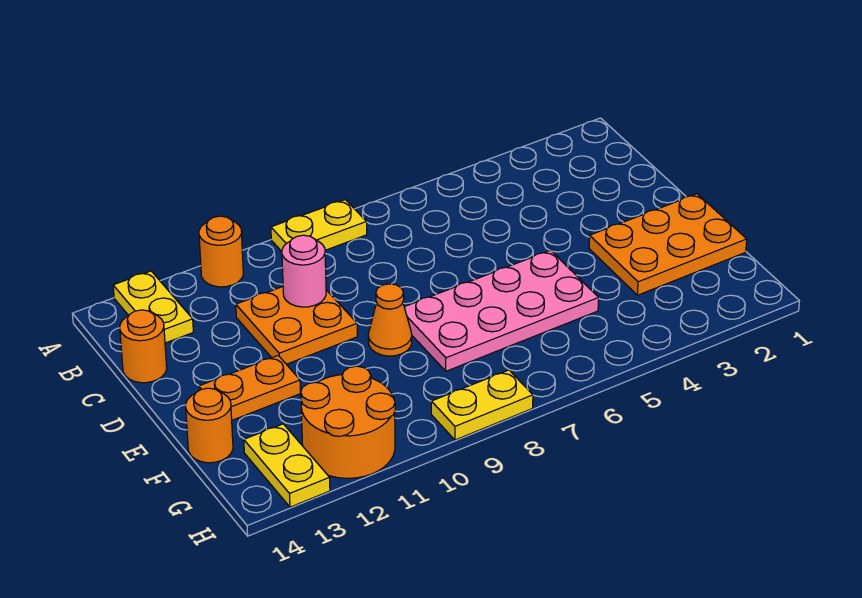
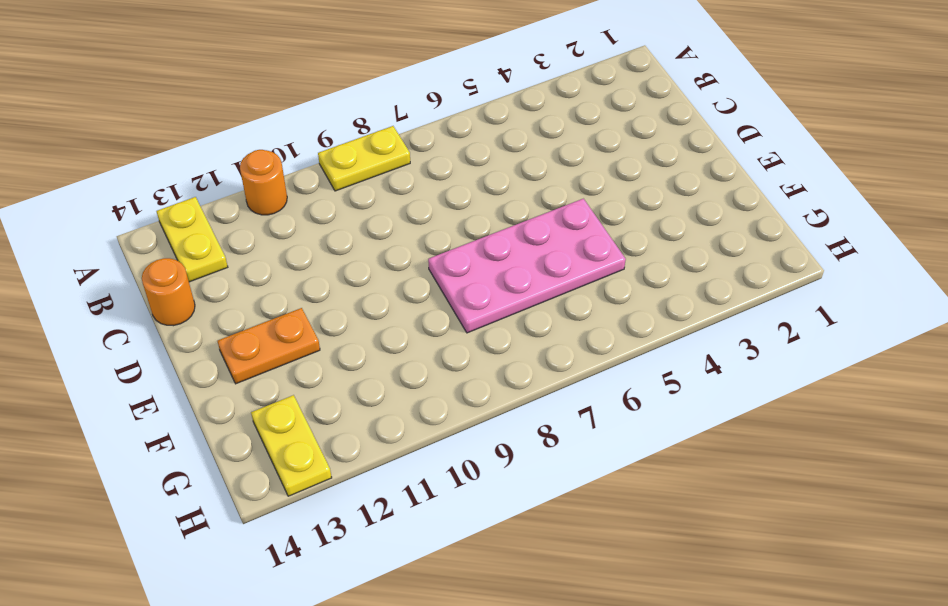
none -> orange plate C10:D11 level 1
none -> orange plate E1:F3 level 1
none -> orange cone E9 level 1

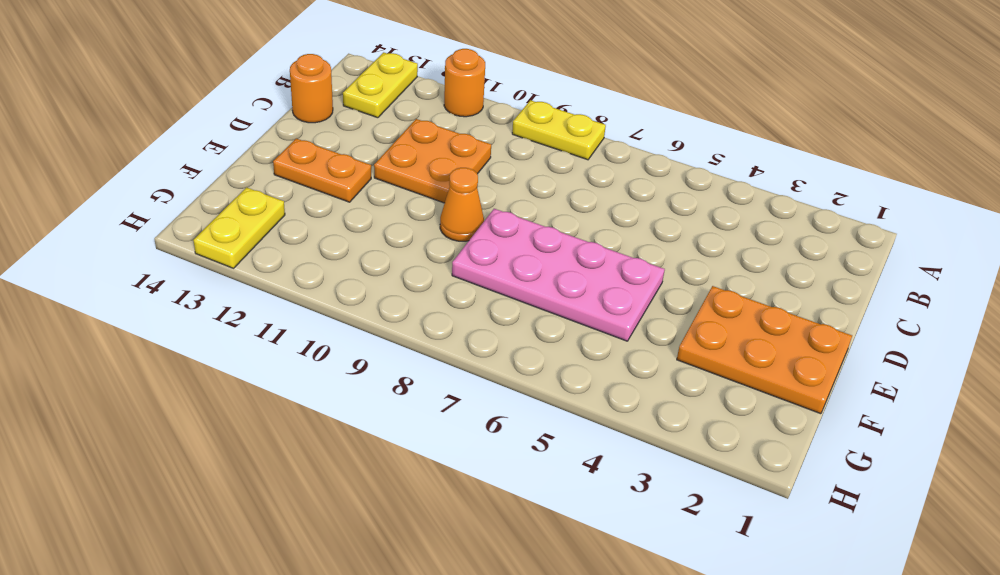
none -> orange round brick F14 level 1
none -> orange round brick G11:H12 level 1
none -> yellow plate H8:H9 level 1

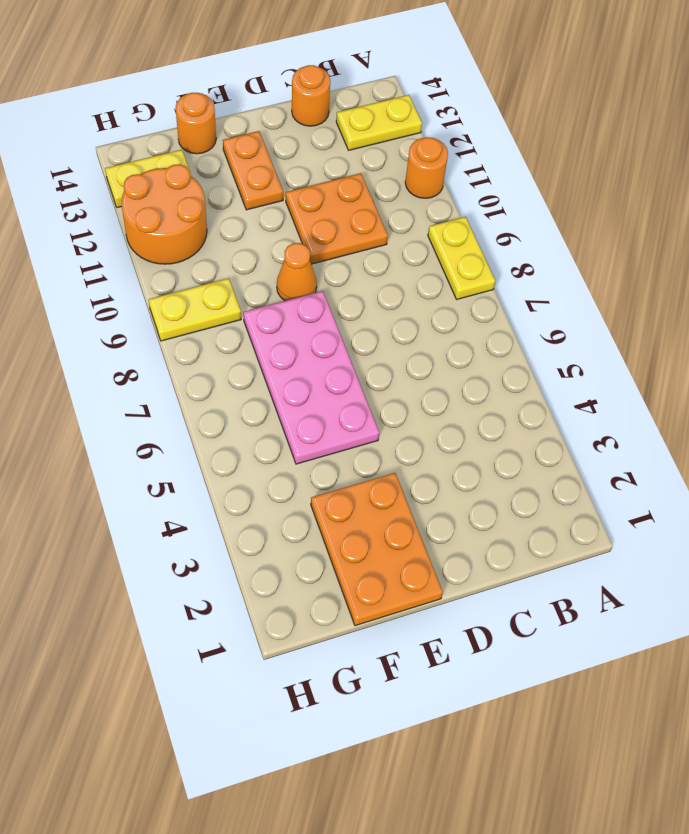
yellow plate G9:H9 level 1 -> yellow plate H8:H9 level 1
none -> pink round brick C10 level 2

